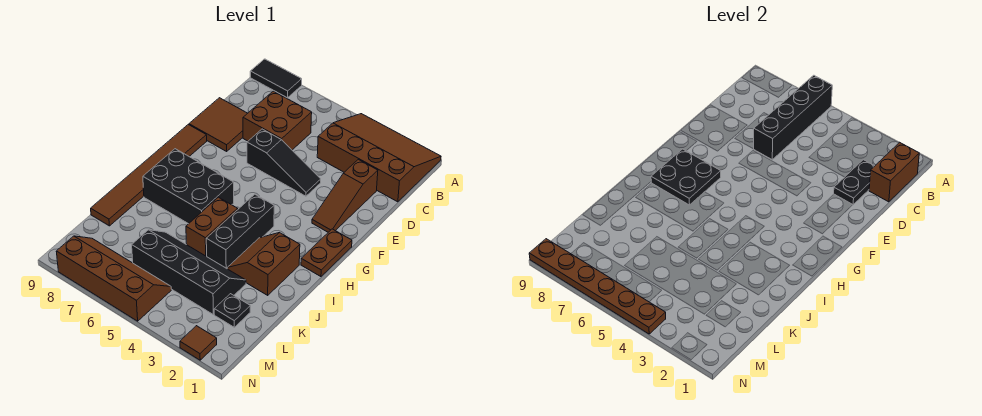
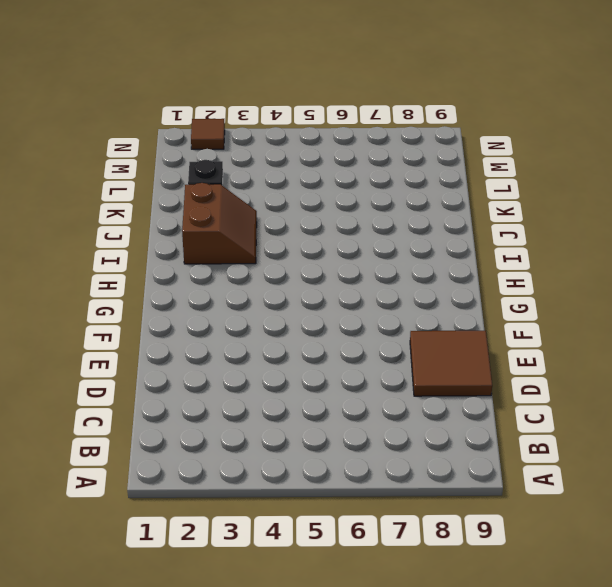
none -> brown slope A1:C4 level 1 top C
none -> black tile A8:A9 level 1
none -> brown brick C6:D7 level 1

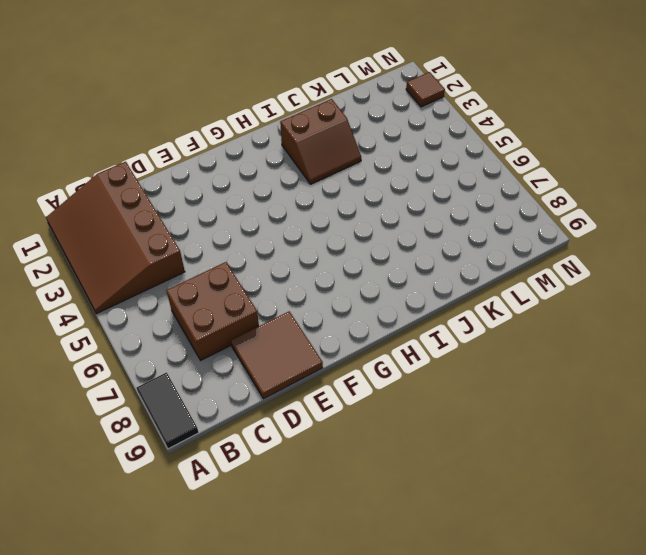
none -> brown slope D2:F2 level 1 top D
none -> black slope E4:E6 level 1 top 6
none -> brown tile F9:K9 level 1

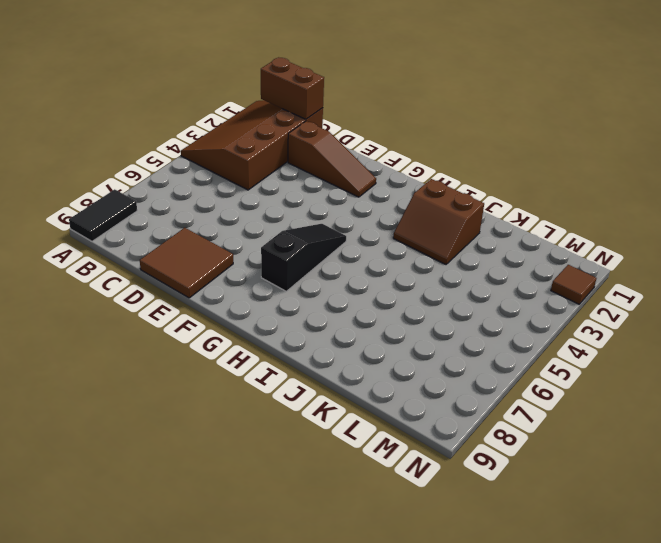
black slope G5:G7 level 1 top 7 -> black slope E4:E6 level 1 top 6
none -> brown brick C6:D7 level 1
none -> brown tile F9:K9 level 1
none -> brown plate G1:H1 level 1

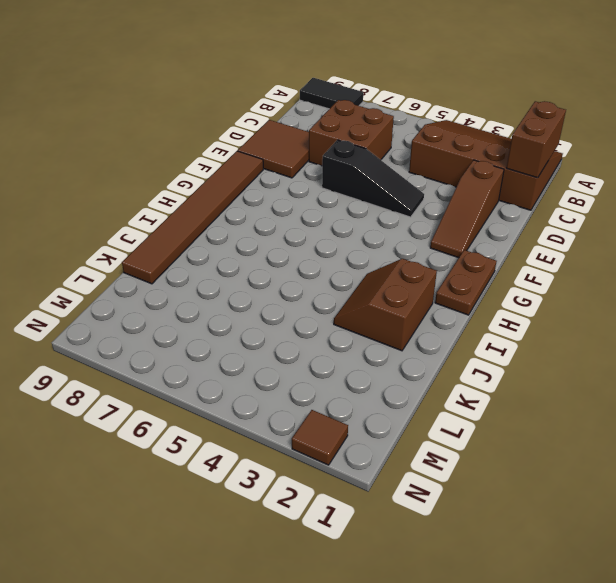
none -> black brick H4:J4 level 1
none -> black brick H6:I8 level 1
none -> brown brick I5:J5 level 1

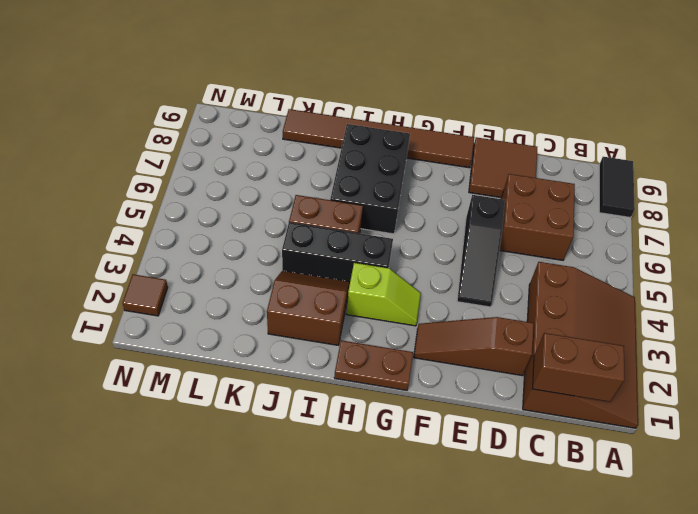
lime slope G3:H3 level 1 top H -> none
none -> black slope K3:L6 level 1 top L
none -> black plate L2 level 1
none -> brown slope M5:N8 level 1 top N

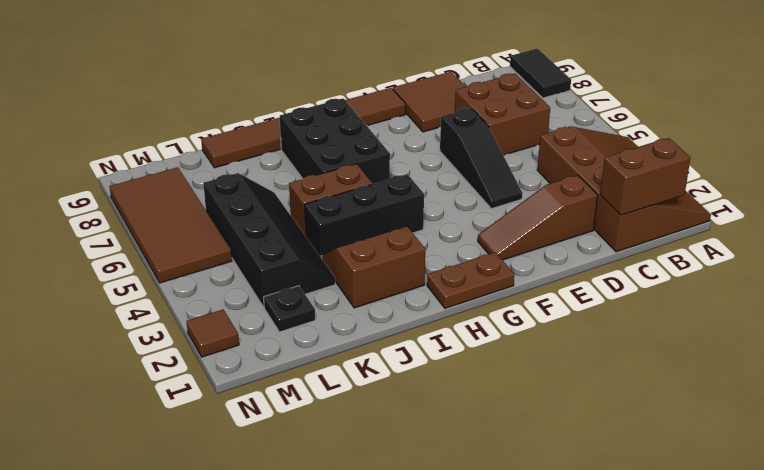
brown tile M5:N8 level 1 -> brown slope M5:N8 level 1 top N
none -> black brick A6:D6 level 2
none -> black plate C2:D2 level 2
none -> black plate G7:H8 level 2

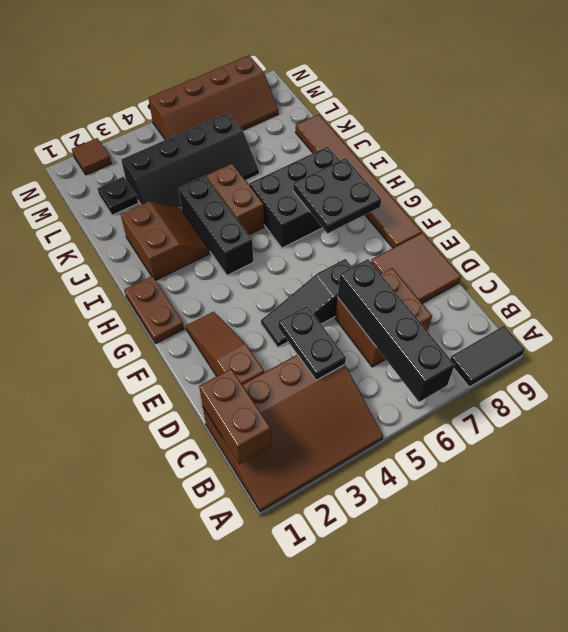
black plate C4:D4 level 2 -> black plate C2:D2 level 2
none -> brown plate N4:N9 level 2

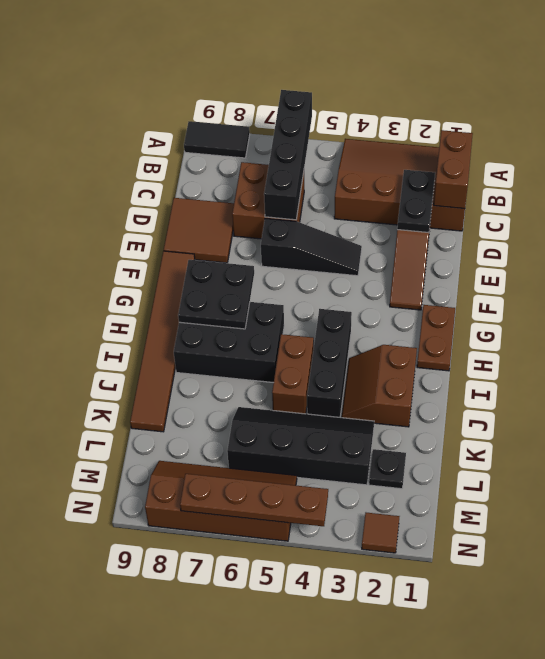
brown plate N4:N7 level 2 -> brown plate N4:N9 level 2

